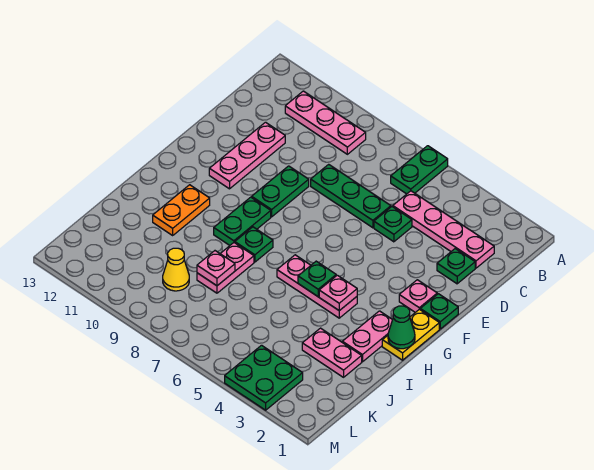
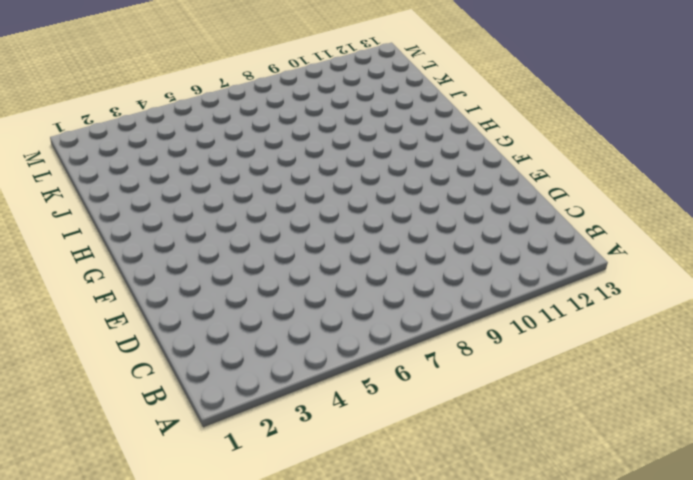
none -> green plate A6:B6 level 1
none -> pink plate B9:B11 level 1
none -> pink plate C2:C5 level 1

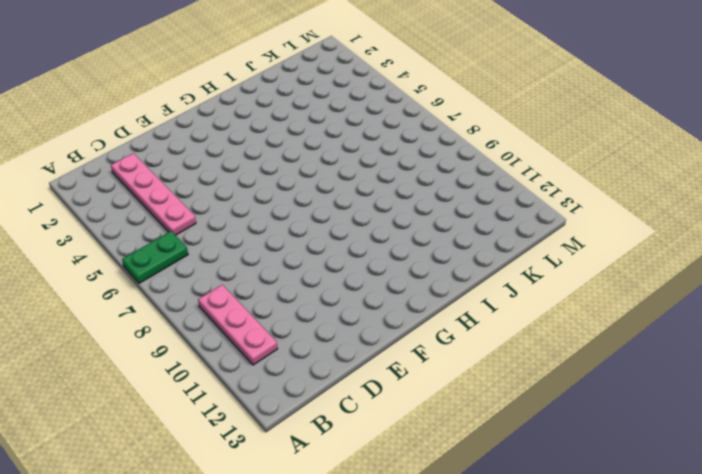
none -> green plate D2 level 1
none -> green plate D5 level 1
none -> green plate D6:D8 level 1

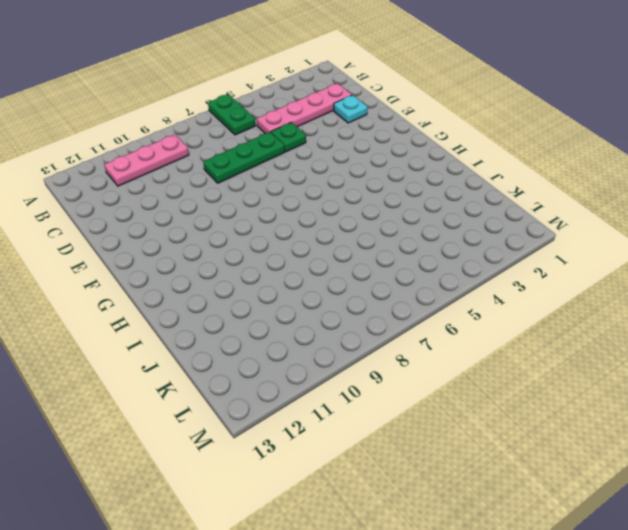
cyan plate D2 level 1 -> green plate D2 level 1
none -> pink plate D11:F11 level 1
none -> green plate E9:F9 level 1
none -> green plate F1 level 1

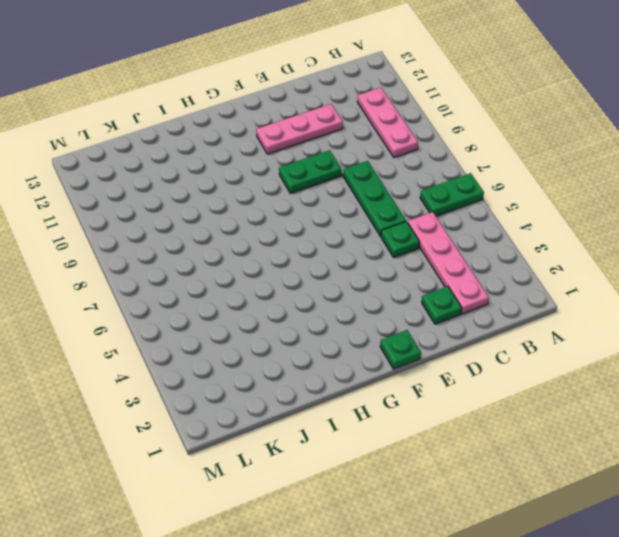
none -> pink plate F2 level 1
none -> yellow plate G1:H1 level 1
none -> green plate G9:H9 level 1

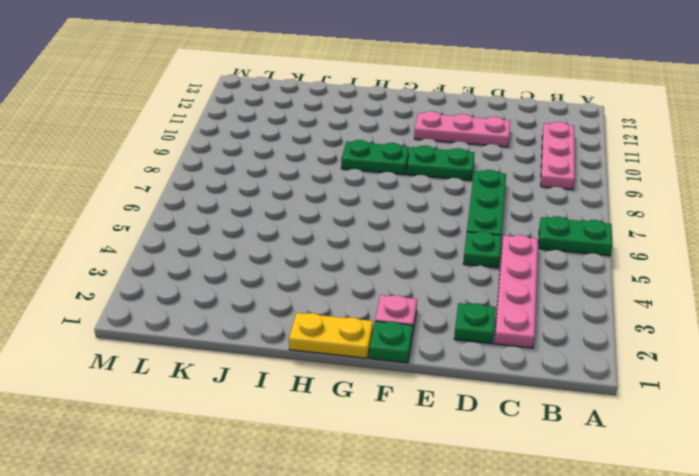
none -> pink plate H2:I2 level 1
none -> pink plate H4:H6 level 1
none -> green plate H8 level 1

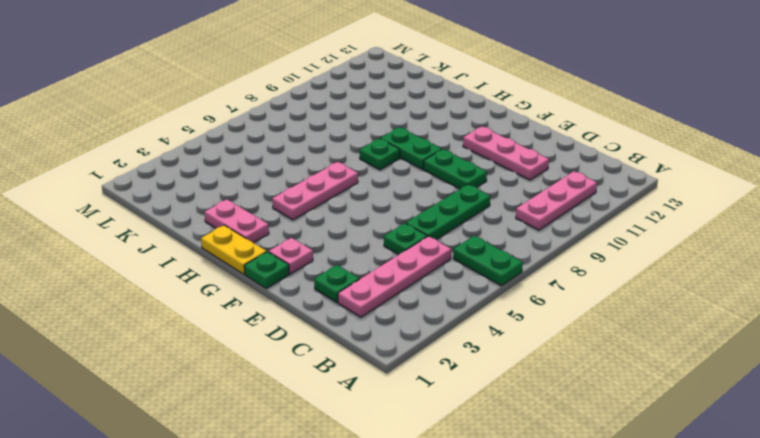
none -> orange plate H11:I11 level 1
none -> pink plate I8:J8 level 1
none -> pink plate J2:J3 level 1

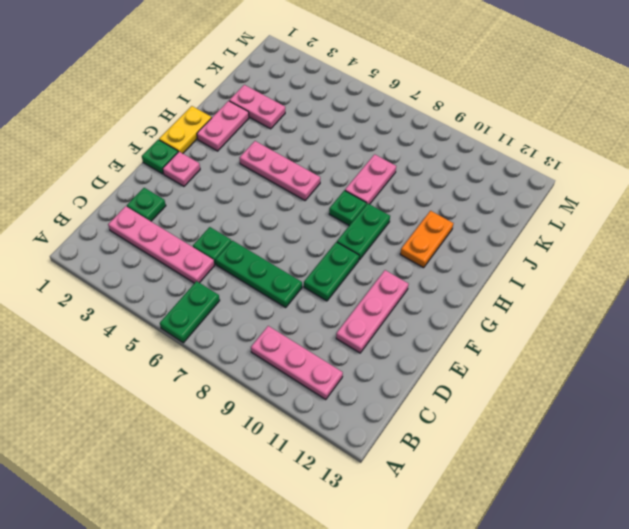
none -> yellow cone K9 level 1
none -> green plate L3:M4 level 1
none -> green cone H1 level 2

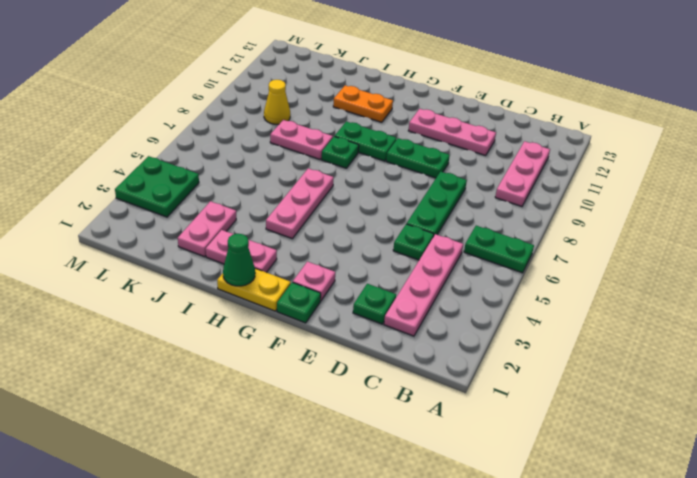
none -> pink plate H4 level 2
none -> green plate H5 level 2
none -> pink plate J8 level 2

